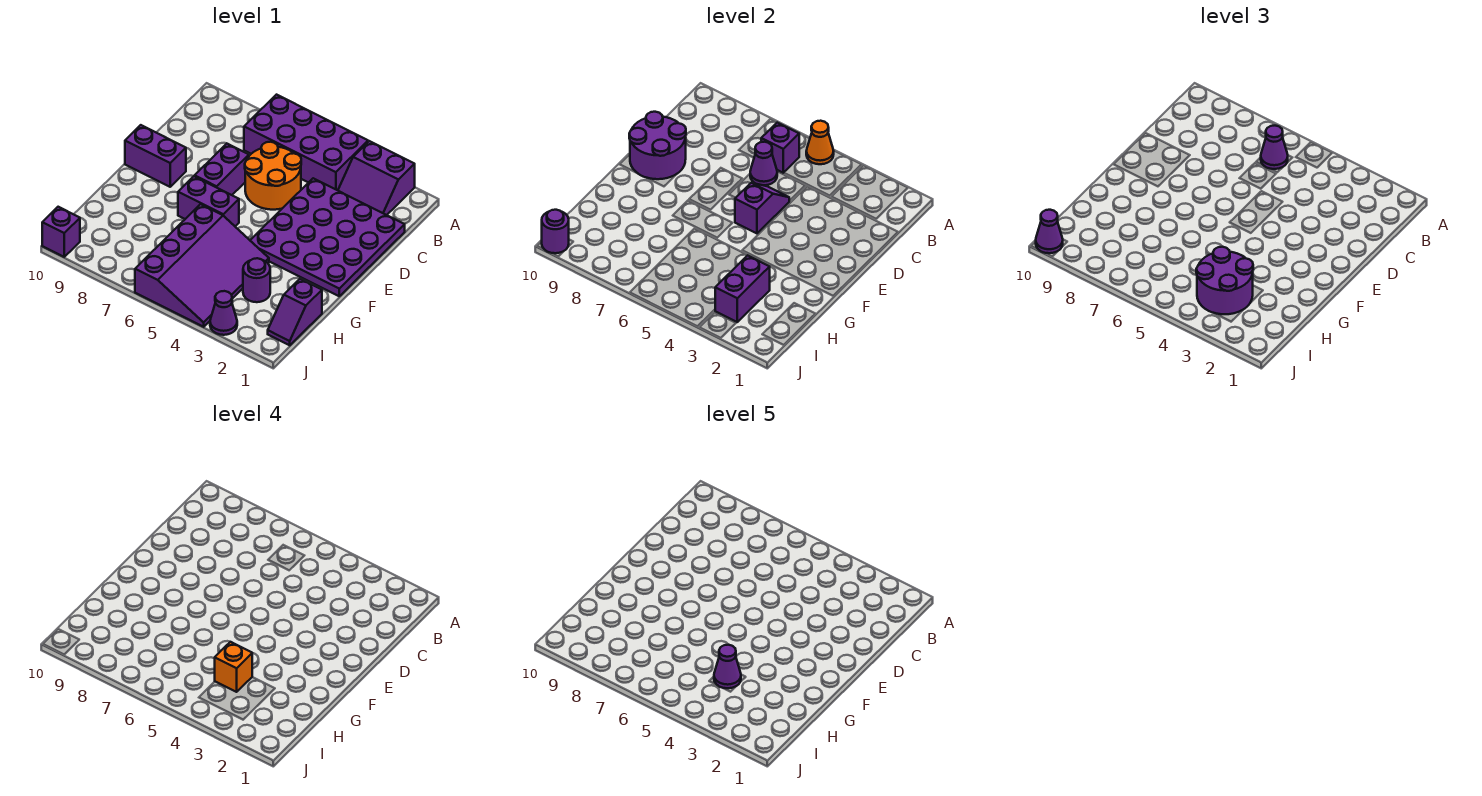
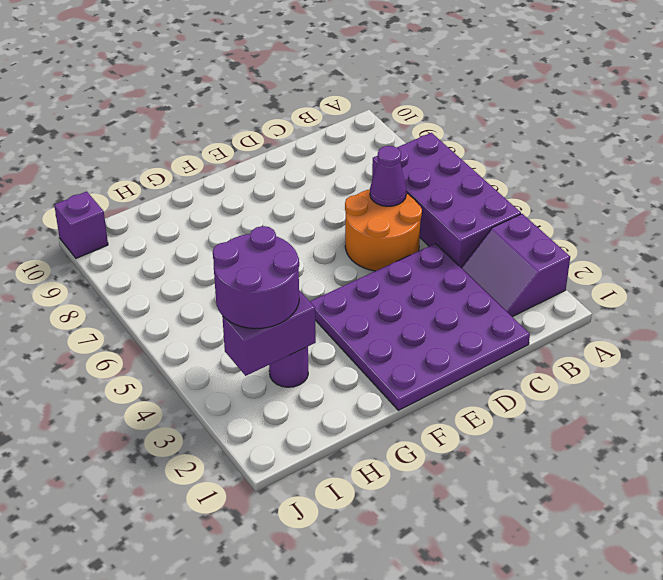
none -> purple brick D7:E7 level 1
none -> purple brick E9:E10 level 1
none -> purple brick F6:F7 level 1

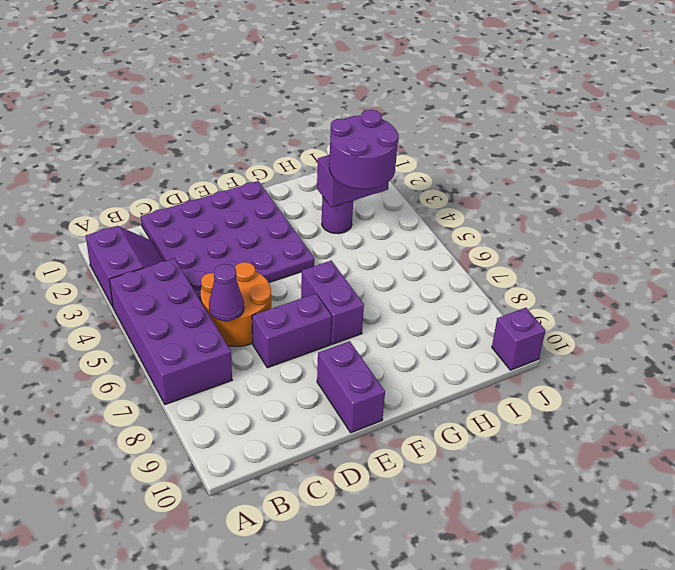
none -> purple slope G4:J6 level 1 top 6
none -> purple slope H1:I1 level 1 top H
none -> purple cone J3 level 1

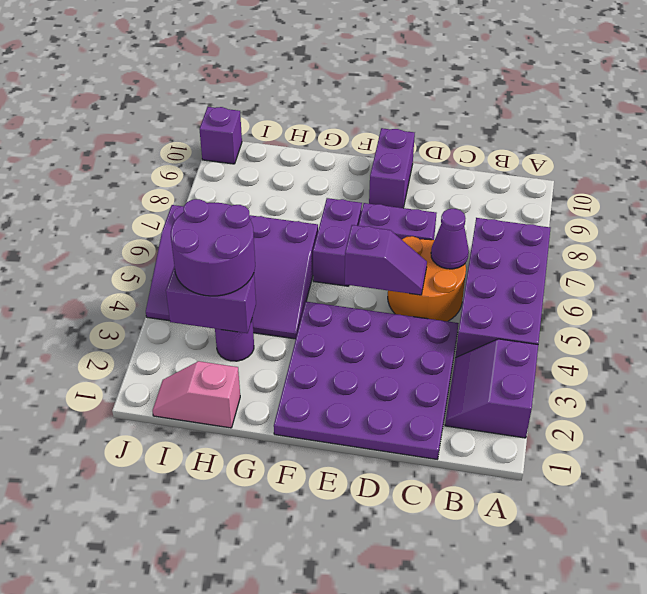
pink slope H1:I1 level 1 top H -> purple slope H1:I1 level 1 top H
none -> purple cone J3 level 1
none -> orange cone A5 level 2
none -> purple brick B6 level 2

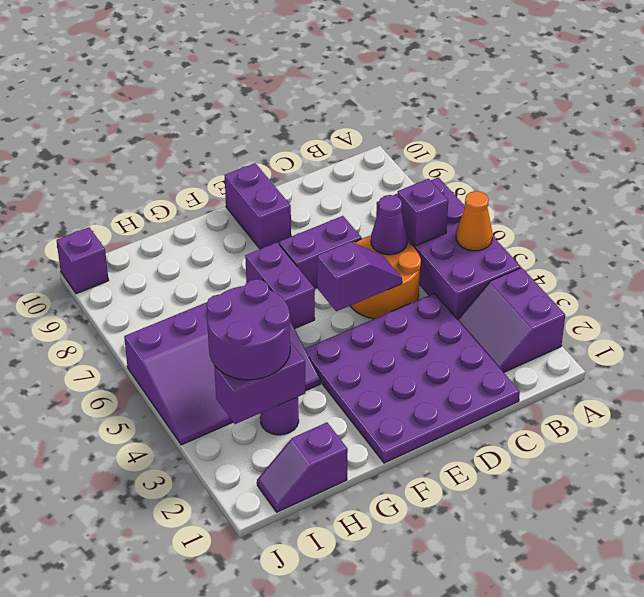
none -> purple cone J3 level 1
none -> purple round brick D9:E10 level 2
none -> purple round brick J10 level 2

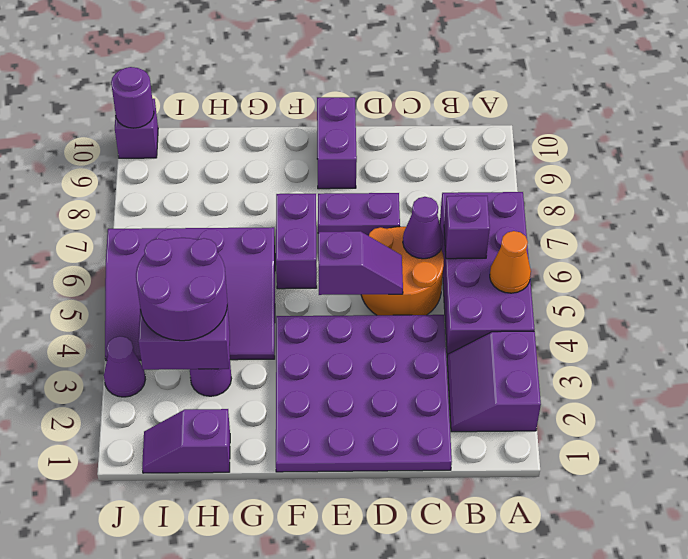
none -> purple round brick D9:E10 level 2
none -> purple cone B6 level 3
none -> purple cone J10 level 3

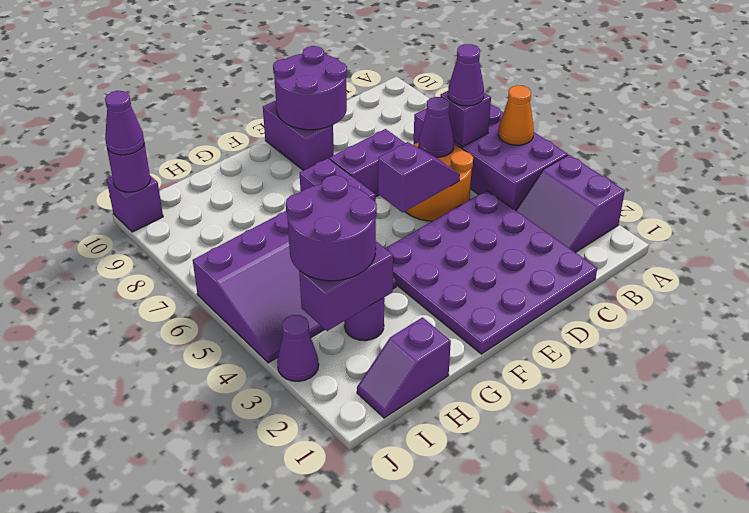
none -> orange brick H4 level 4
none -> purple cone H4 level 5

